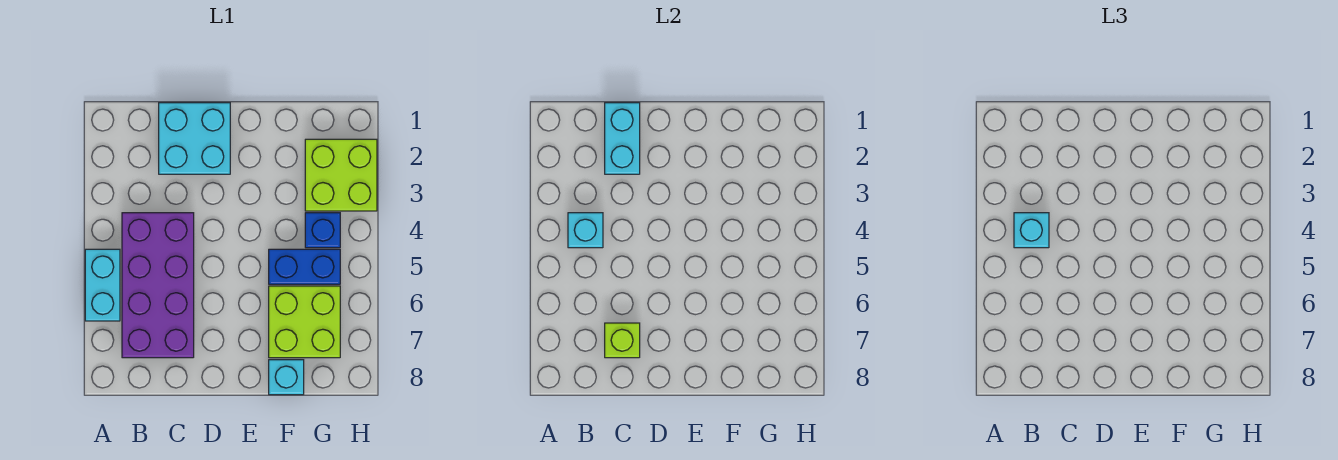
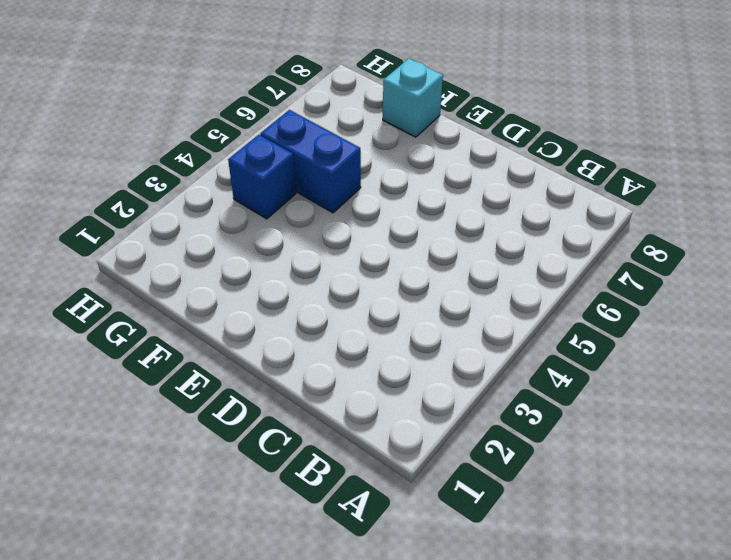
none -> cyan brick A5:A6 level 1
none -> purple brick B4:C7 level 1
none -> cyan brick C1:D2 level 1

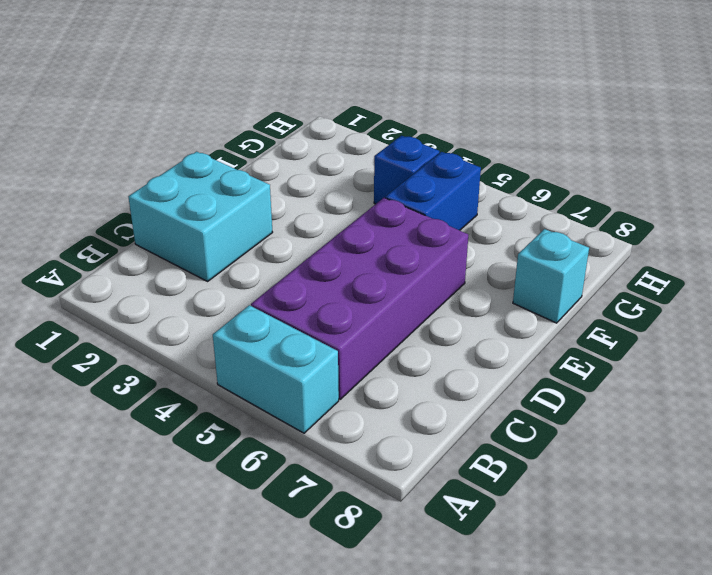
purple brick B5:E6 level 1 -> purple brick B4:C7 level 1
none -> lime brick F6:G7 level 1
none -> lime brick G2:H3 level 1
none -> cyan brick B4 level 2

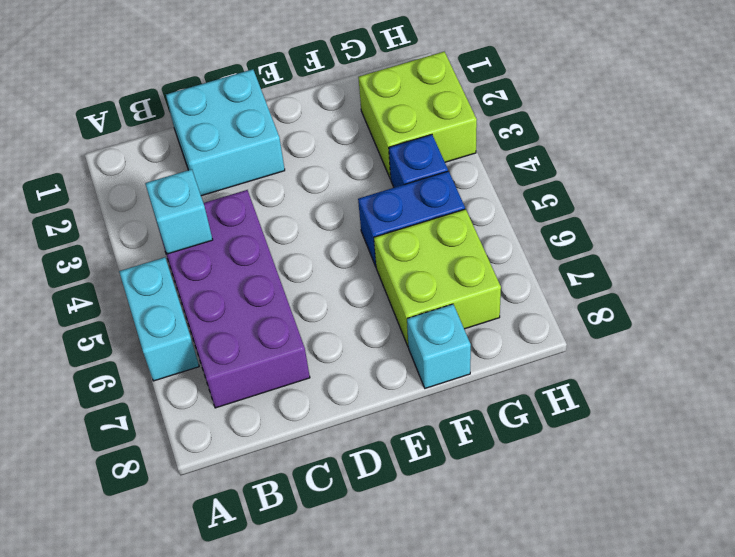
none -> cyan brick C1:C2 level 2
none -> lime brick C7 level 2
none -> cyan brick B4 level 3

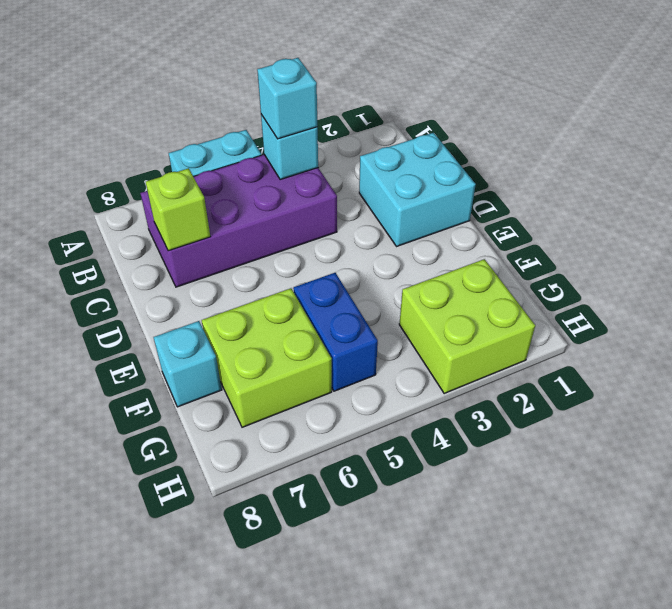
none -> blue brick G4 level 1
none -> cyan brick C1:C2 level 2

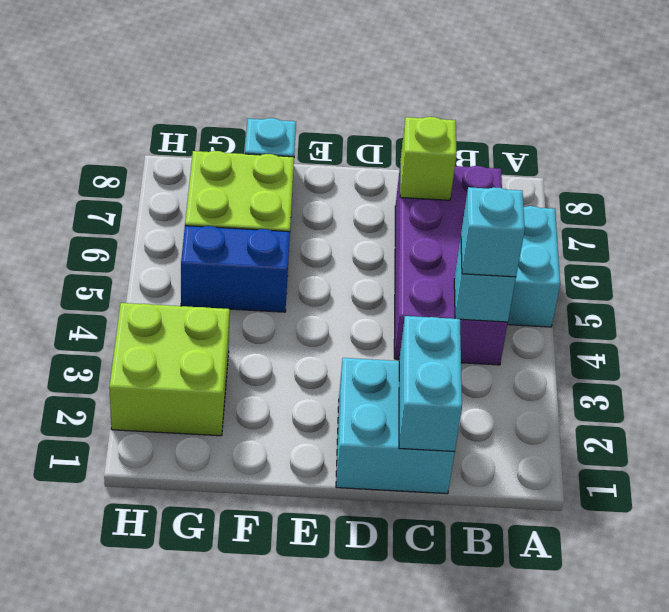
none -> blue brick G4 level 1

